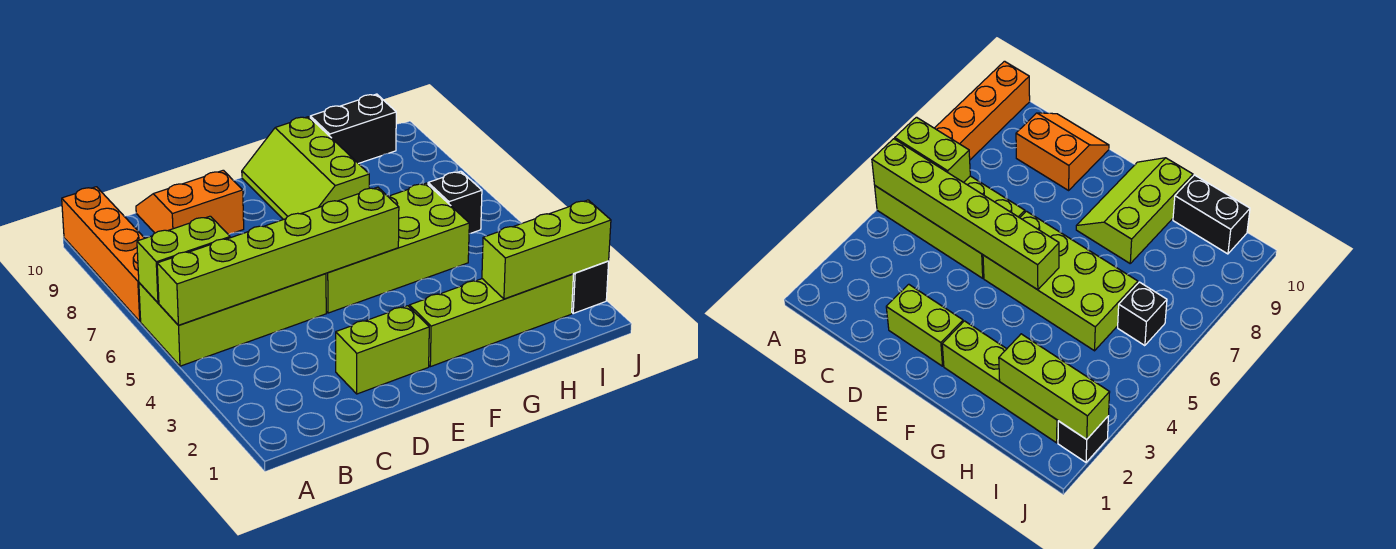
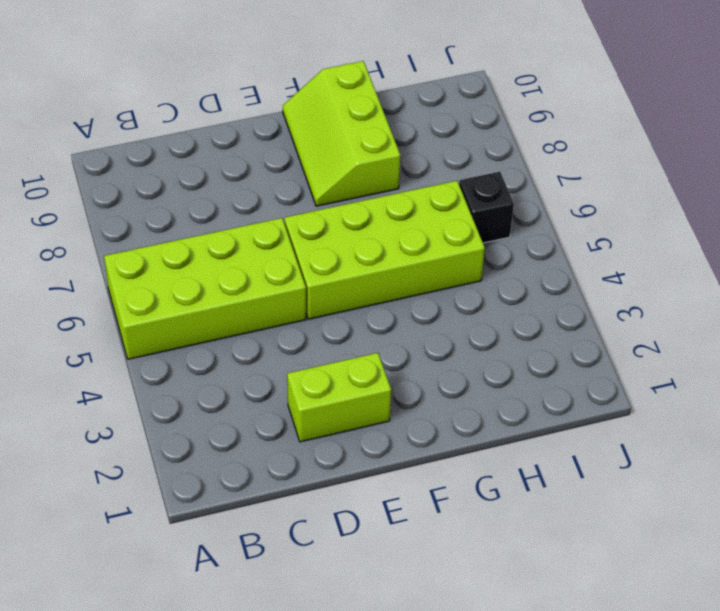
none -> orange brick A7:A10 level 1
none -> orange slope C9:D10 level 1 top 9
none -> lime brick F2:I2 level 1

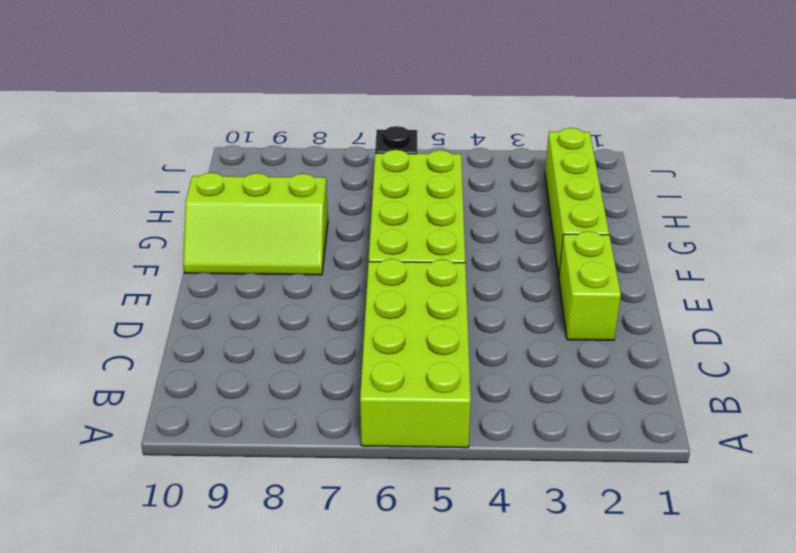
none -> orange brick A7:A10 level 1
none -> orange slope C9:D10 level 1 top 9
none -> black brick H10:I10 level 1

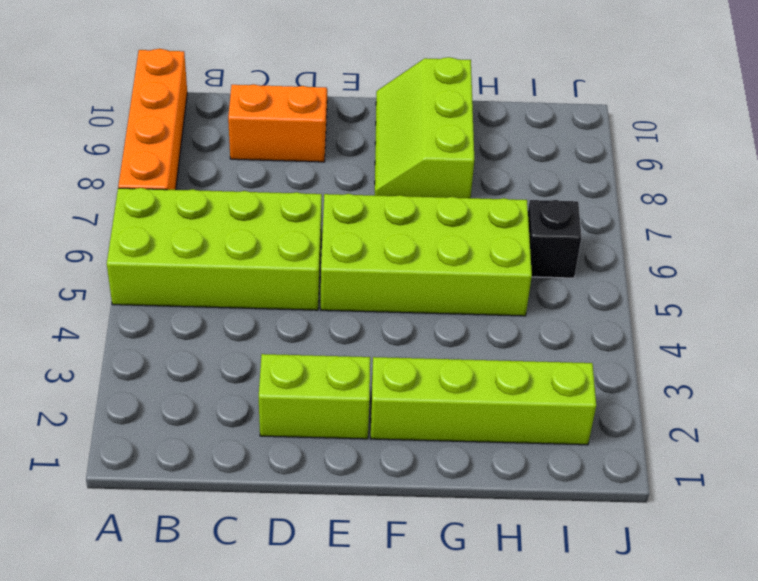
none -> black brick H10:I10 level 1
none -> black brick J2 level 1
none -> lime brick A5:F5 level 2

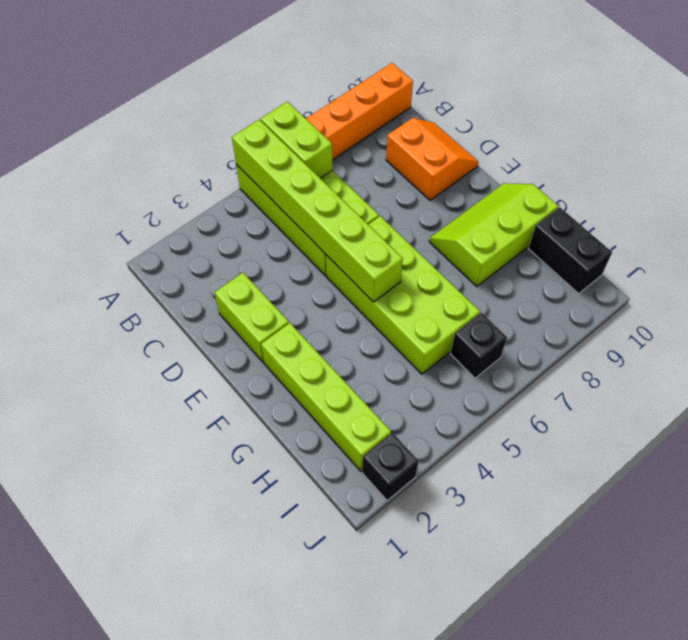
none -> lime brick H2:J2 level 2

